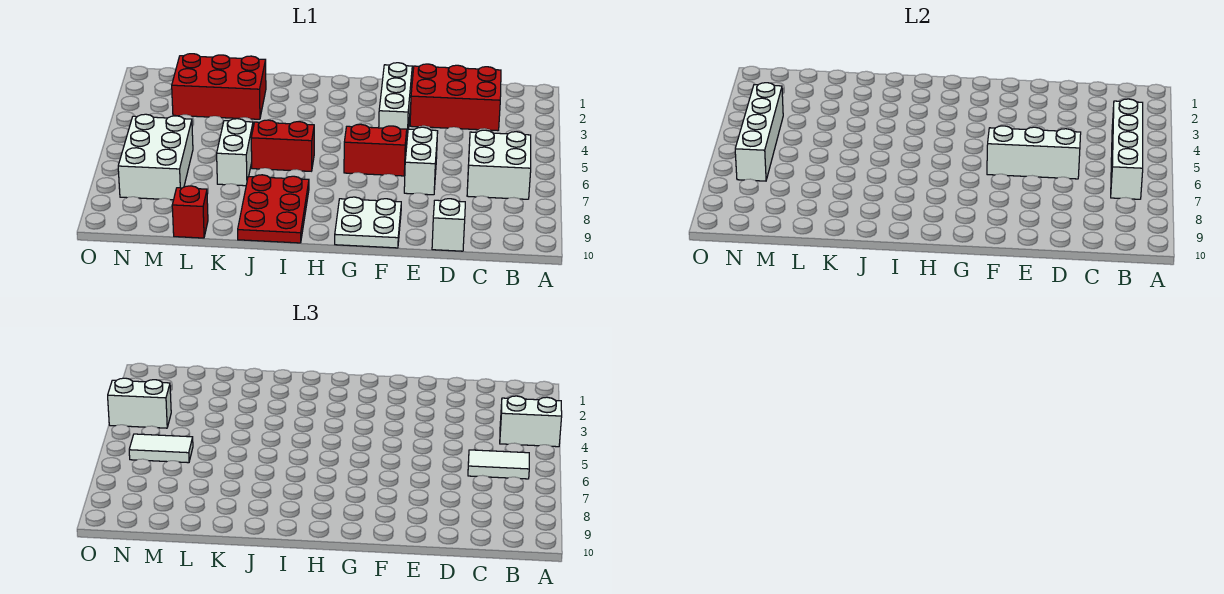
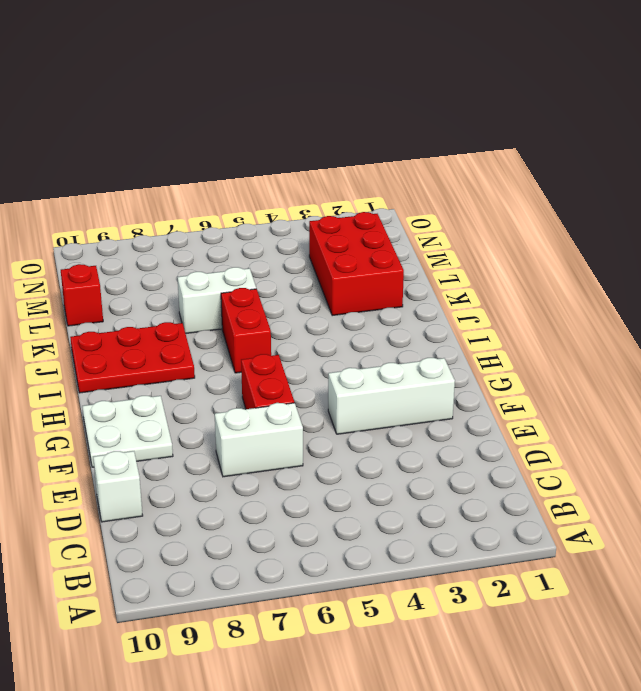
none -> white brick B6:C7 level 1
none -> red brick C2:E3 level 1
none -> white brick M6:N8 level 1

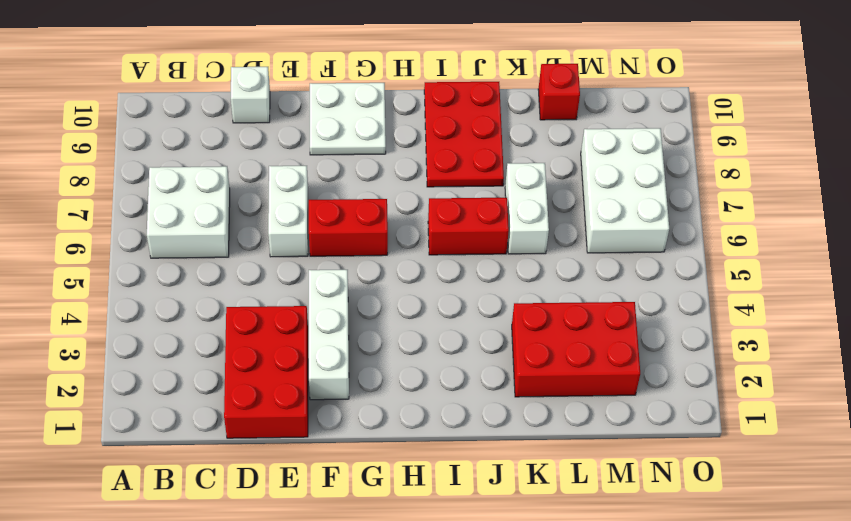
red brick D1:E3 level 1 -> red brick C2:E3 level 1
none -> white brick B4:B7 level 2
none -> white brick D6:F6 level 2
none -> white brick N4:N7 level 2

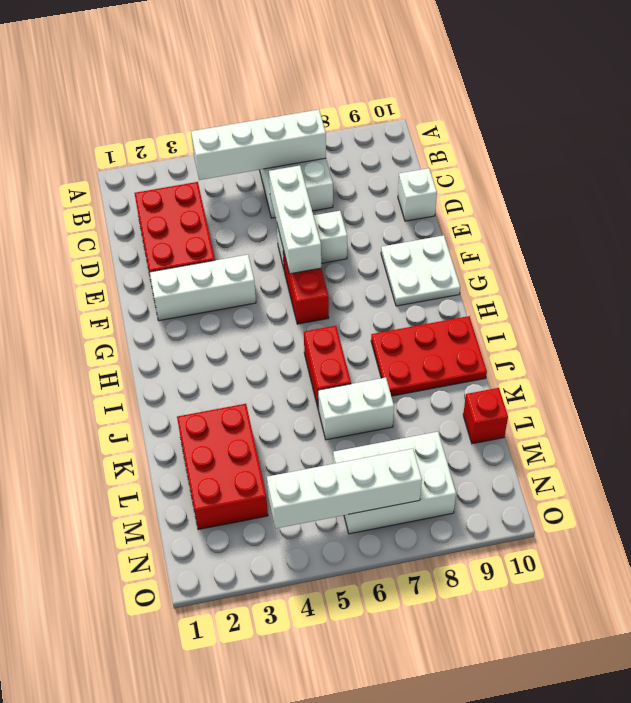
none -> white brick A4:B4 level 3
none -> white tile B6:C6 level 3
none -> white tile M6:N6 level 3

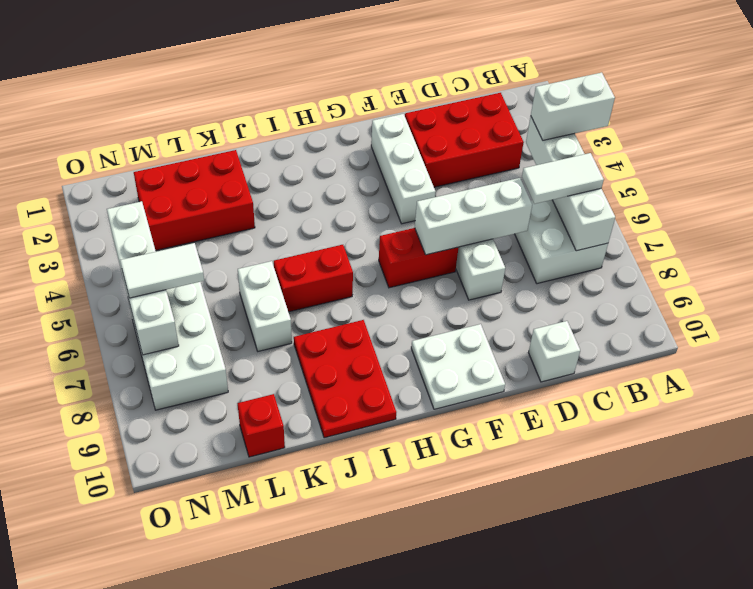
none -> white brick N4:O4 level 3

